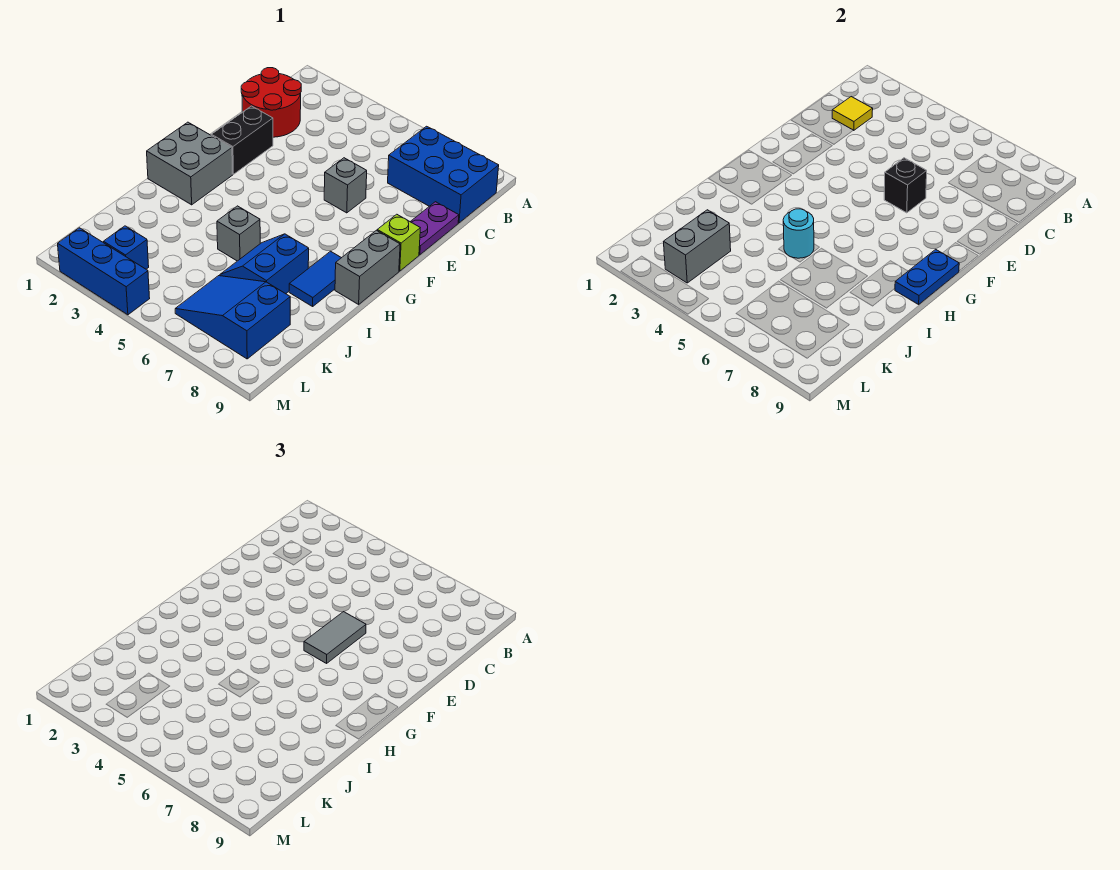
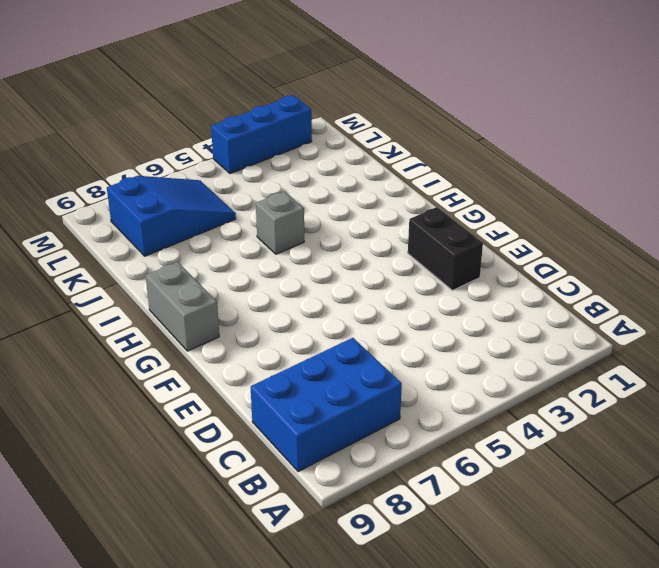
none -> red round brick C1:D2 level 1
none -> purple plate D9:E9 level 1
none -> grey brick E6 level 1

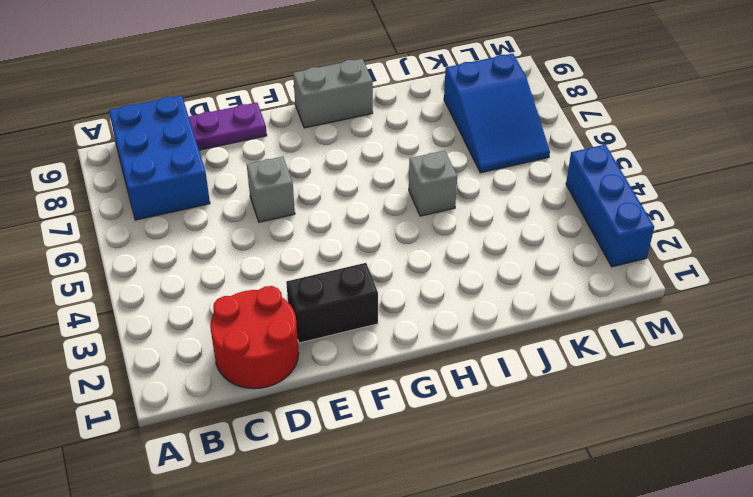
none -> lime brick F9 level 1
none -> grey brick G1:H2 level 1
none -> blue tile H8:I8 level 1

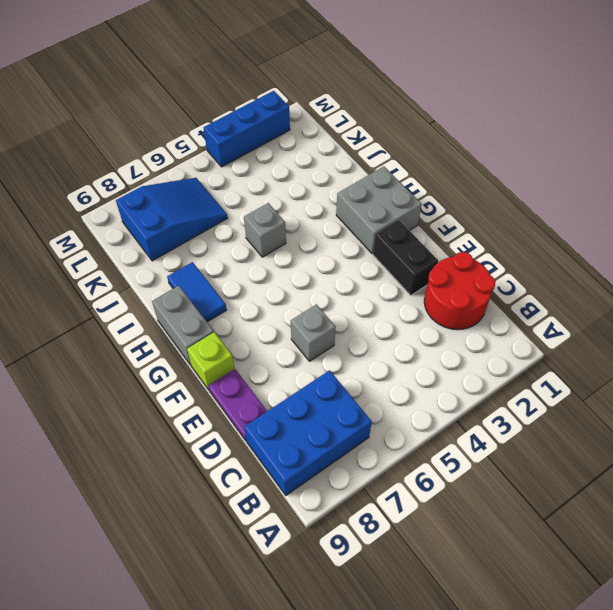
none -> blue slope I6:J7 level 1 top 7
none -> blue brick L3 level 1
none -> yellow tile C2 level 2

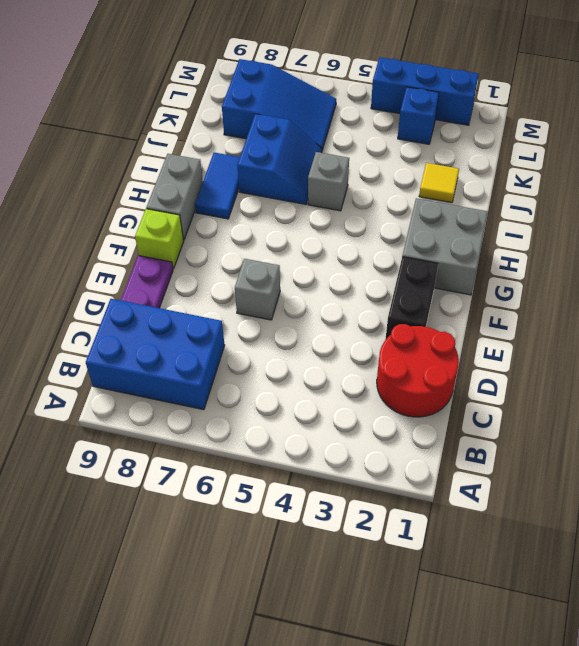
yellow tile J2 level 1 -> yellow tile C2 level 2
none -> black brick E6 level 2
none -> blue plate G9:H9 level 2
none -> cyan round brick I5 level 2

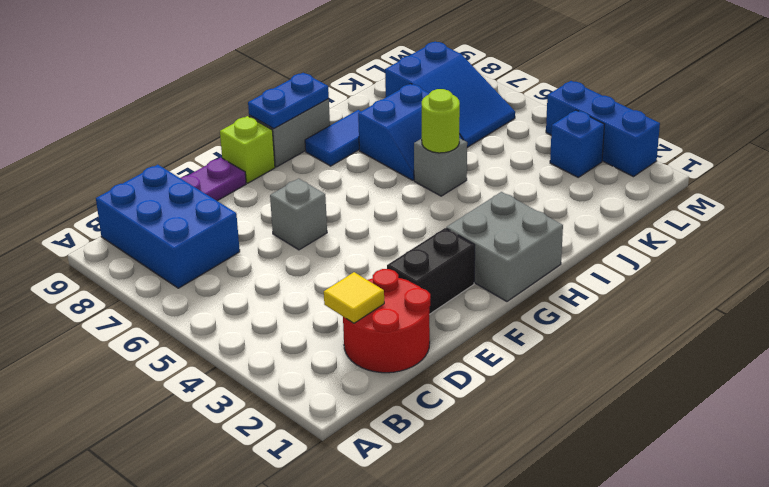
lime round brick I5 level 2 -> cyan round brick I5 level 2
none -> black brick E6 level 2
none -> grey brick K3:L3 level 2
none -> grey tile E6:F6 level 3

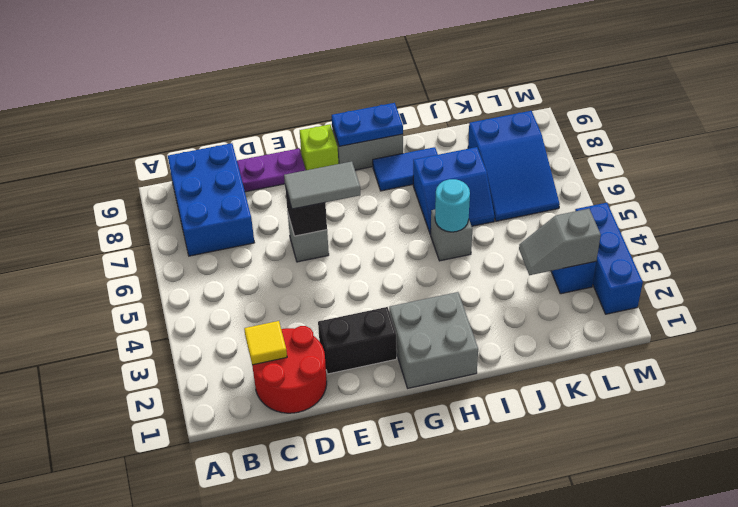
grey slope K3:L3 level 2 top L -> grey brick K3:L3 level 2

